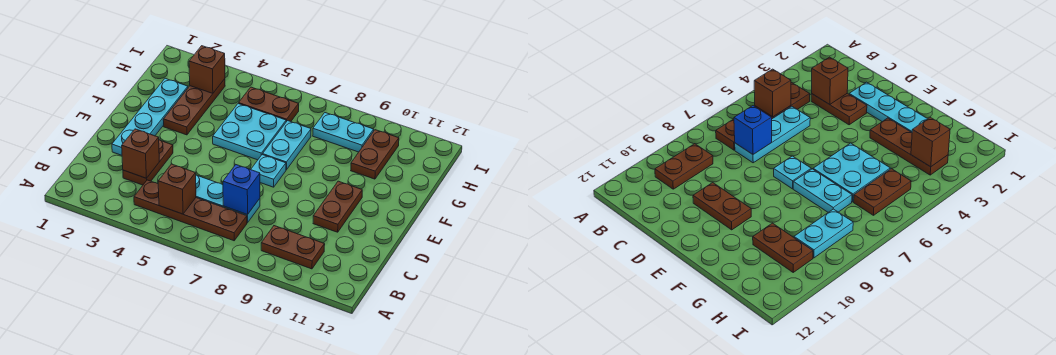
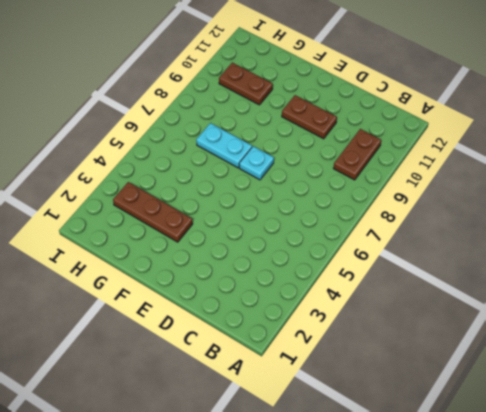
none -> brown plate B4:B7 level 1
none -> brown plate C3:D3 level 1
none -> cyan plate C5:C7 level 1

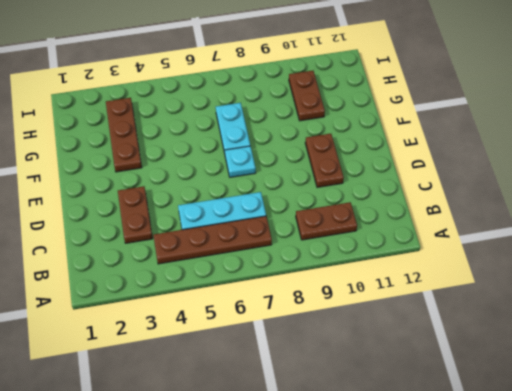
none -> cyan plate D2:G2 level 1
none -> cyan plate F5:G6 level 1
none -> brown plate H5:H6 level 1

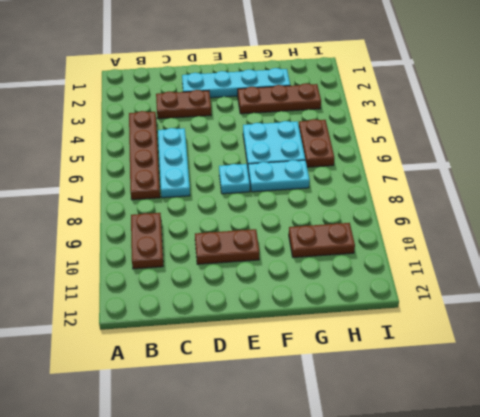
none -> cyan plate H8:H9 level 1
none -> brown brick B5 level 2
none -> brown brick C3 level 2

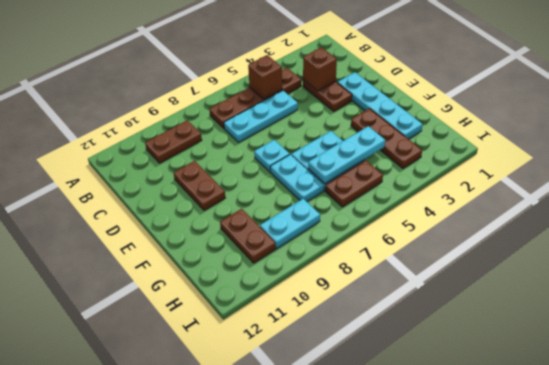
cyan plate G4:G6 level 2 -> none
none -> blue brick C7 level 2
none -> brown brick H3 level 2

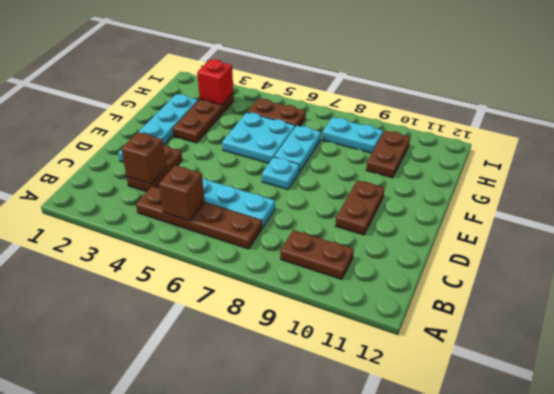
red brick H3 level 2 -> brown brick H3 level 2
none -> blue brick C7 level 2

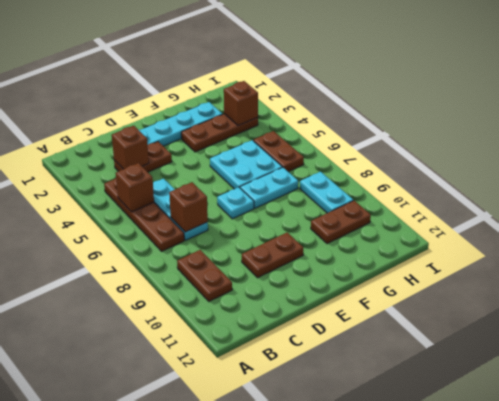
brown brick C7 level 2 -> blue brick C7 level 2

